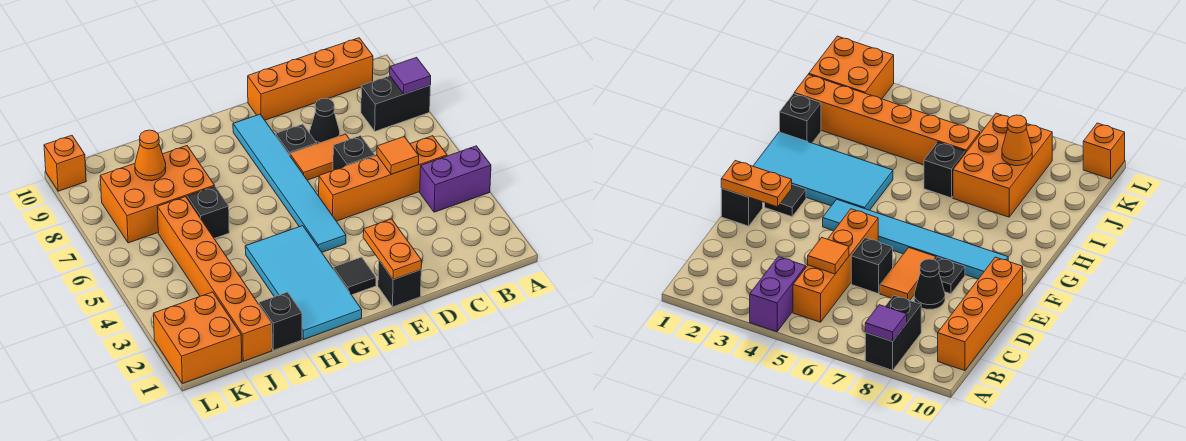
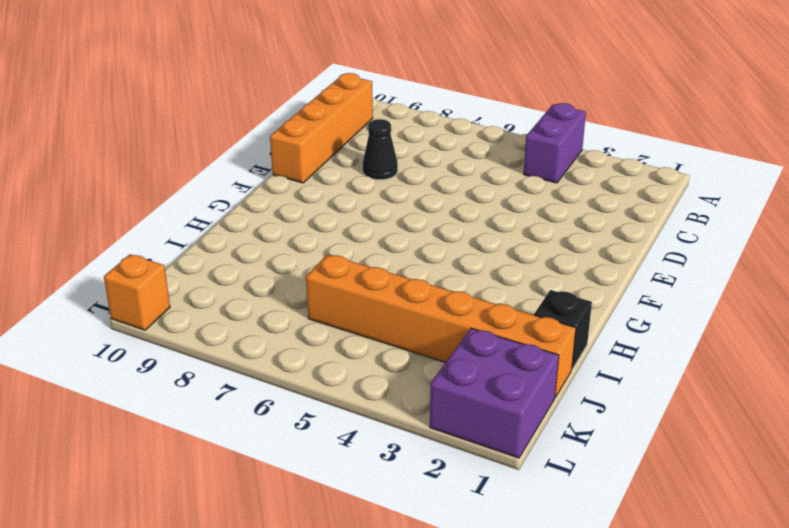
purple brick K1:L2 level 1 -> orange brick K1:L2 level 1
none -> black brick A8:B8 level 1
none -> orange brick B5:E5 level 1
none -> black brick D6 level 1

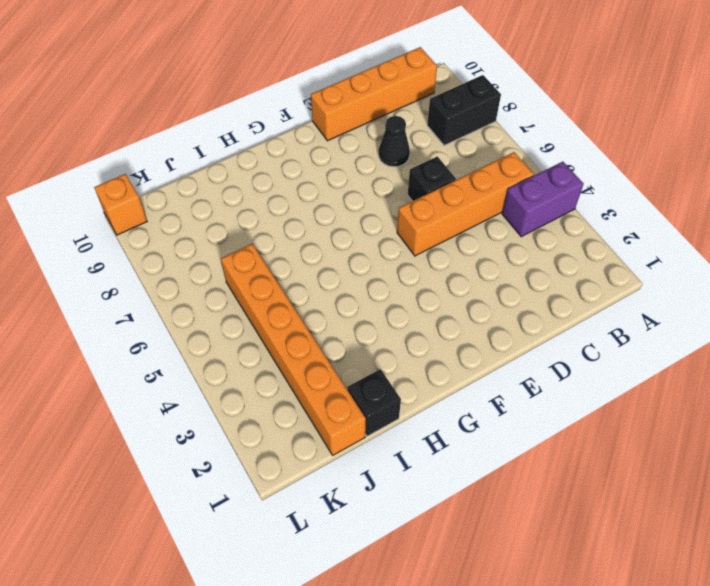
none -> orange tile D7:E7 level 1
none -> black brick E1 level 1
none -> black plate E8 level 1

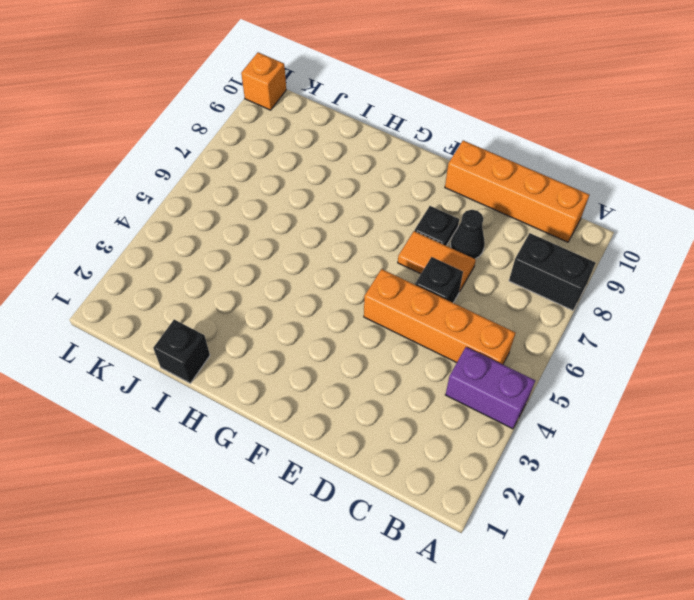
none -> black brick E1 level 1
none -> black tile F2 level 1
none -> cyan tile F4:F9 level 1

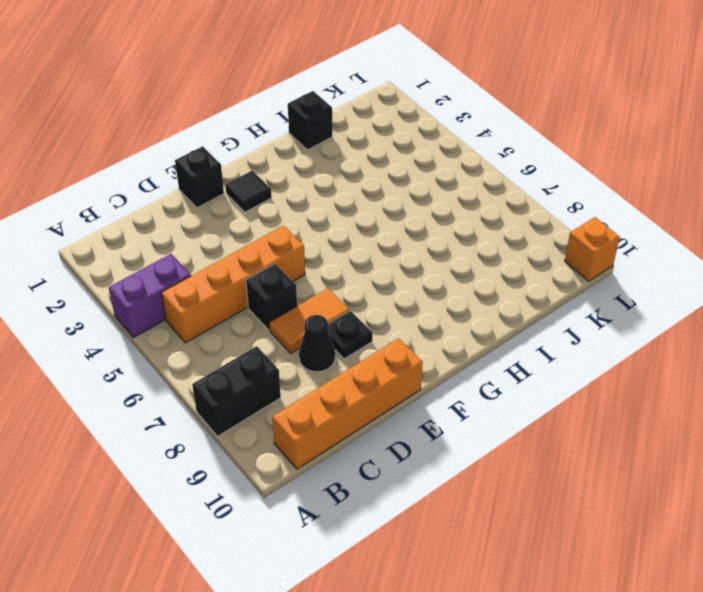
none -> cyan tile F4:F9 level 1
none -> cyan tile G1:H4 level 1
none -> black brick I6 level 1

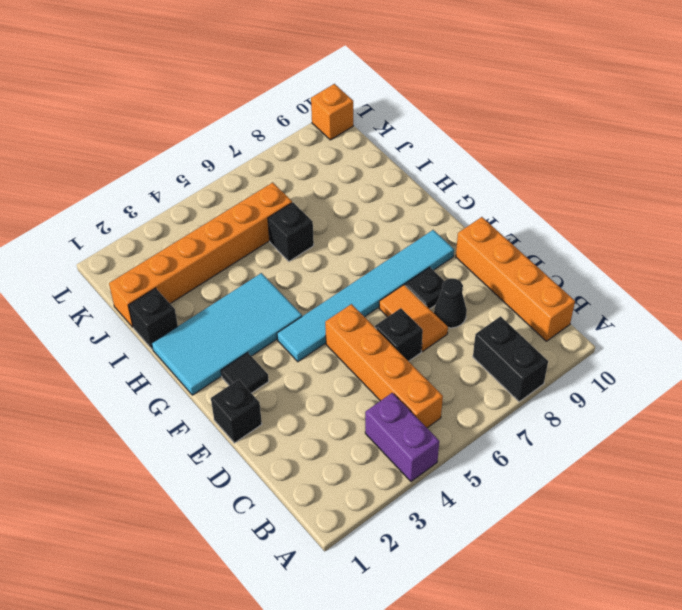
none -> orange brick I7:K8 level 1
none -> orange brick K1:L2 level 1
none -> purple tile A8 level 2

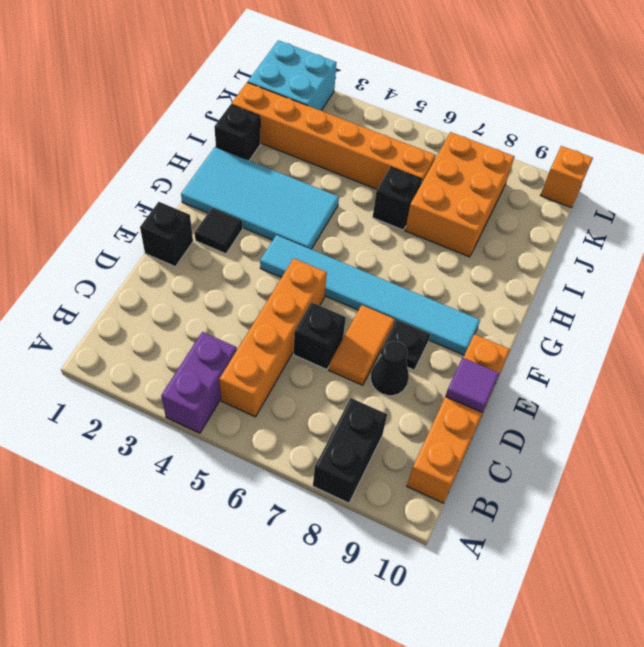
purple tile D10 level 2 -> purple tile A8 level 2
cyan brick K1:L2 level 1 -> orange brick K1:L2 level 1
none -> orange tile C5 level 2
none -> orange plate E1:E2 level 2
none -> orange cone J8 level 2

